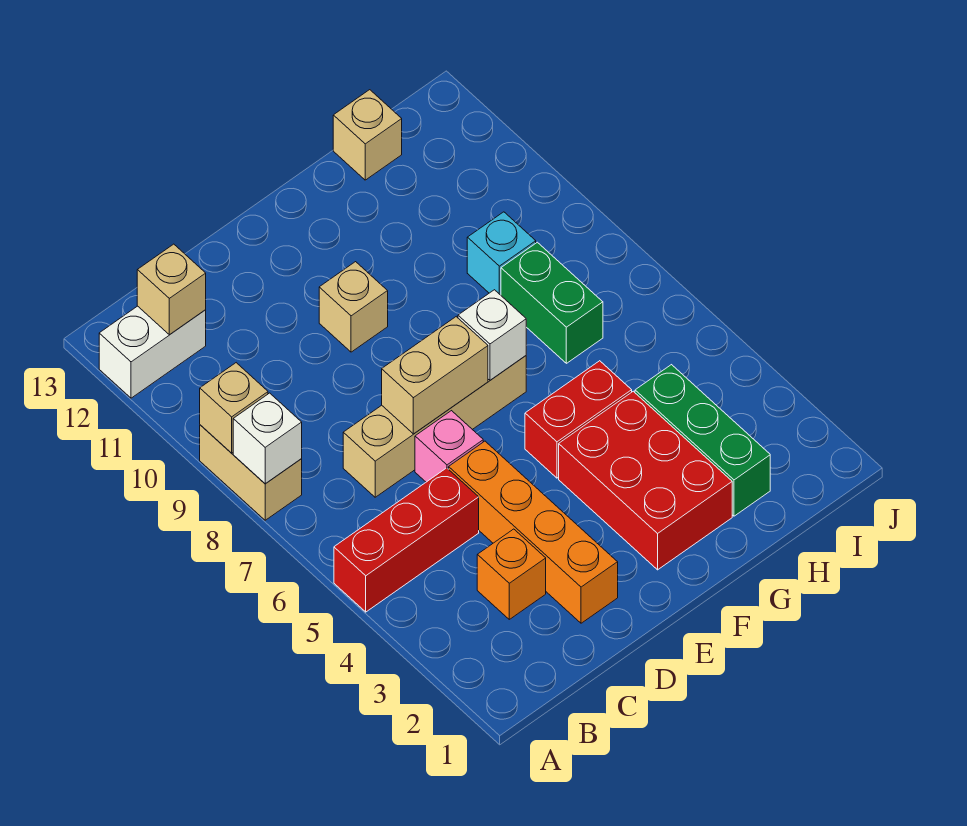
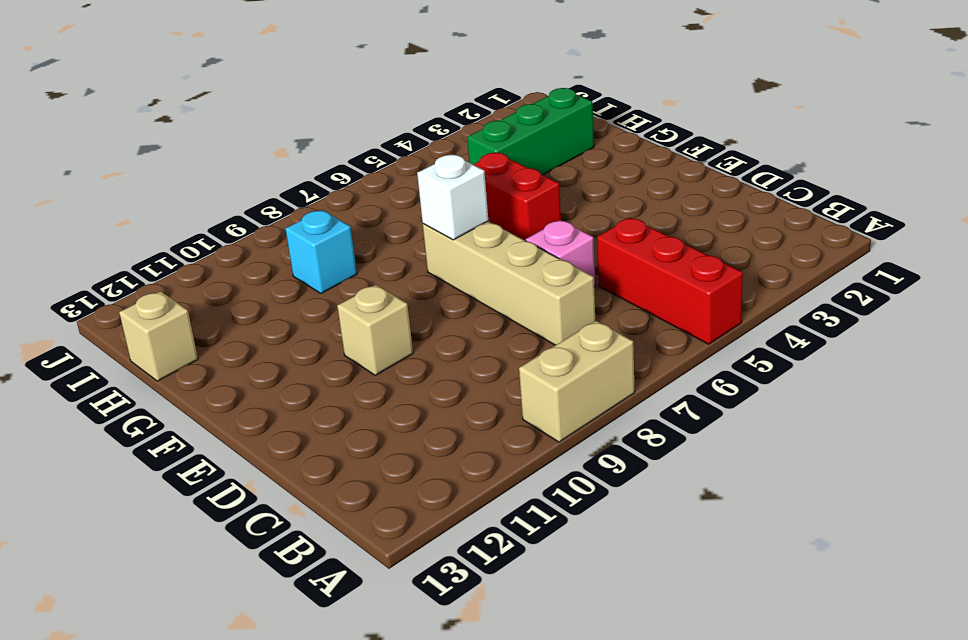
none -> white brick A12:B12 level 1
none -> orange brick C3 level 1
none -> orange brick D2:D5 level 1

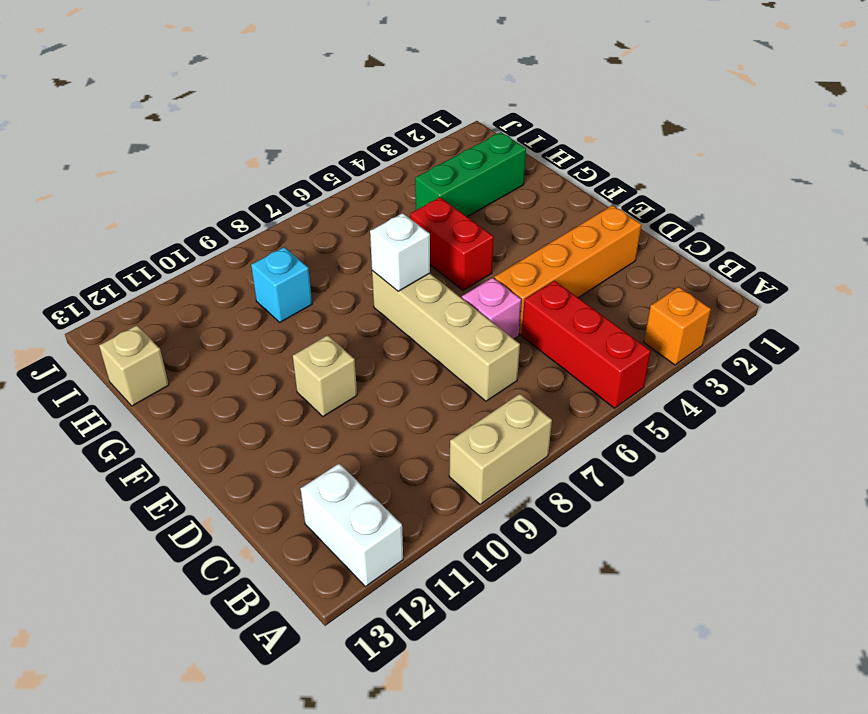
orange brick A3 level 1 -> orange brick C3 level 1
none -> red brick F2:G4 level 1
none -> green brick H7:H8 level 1
none -> white brick A8 level 2

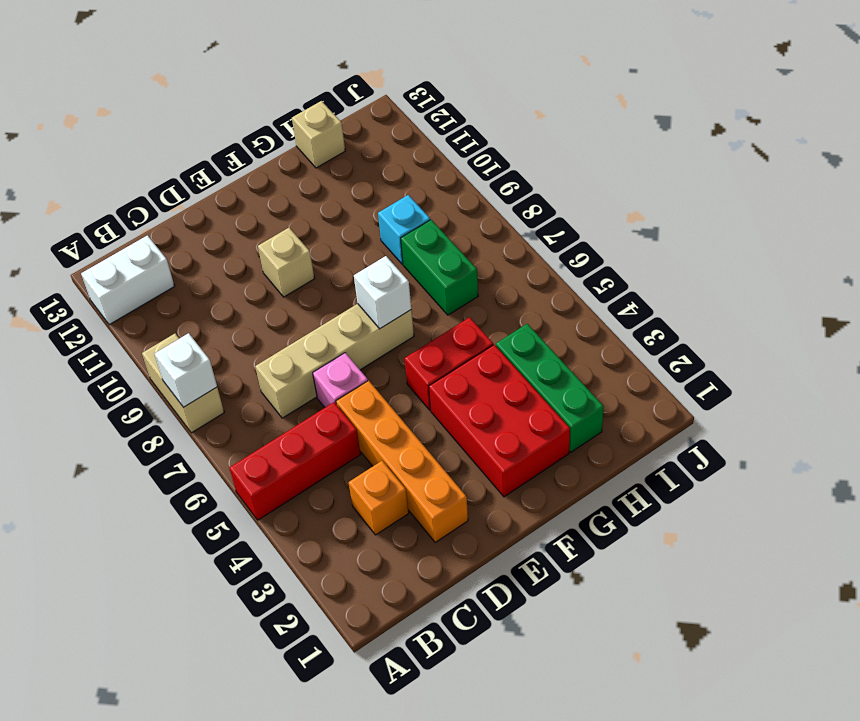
none -> tan brick A9 level 2
none -> tan brick B12 level 2
none -> tan brick D7:E7 level 2

